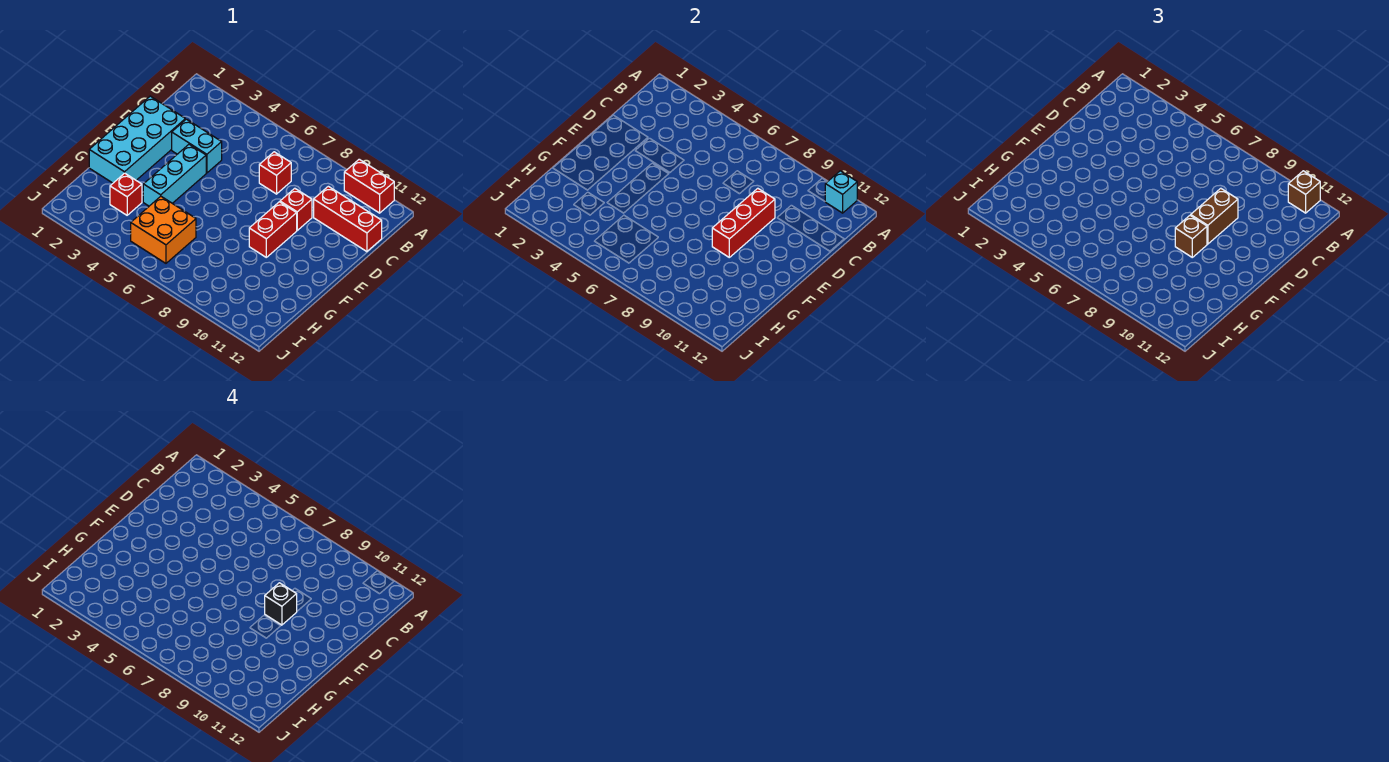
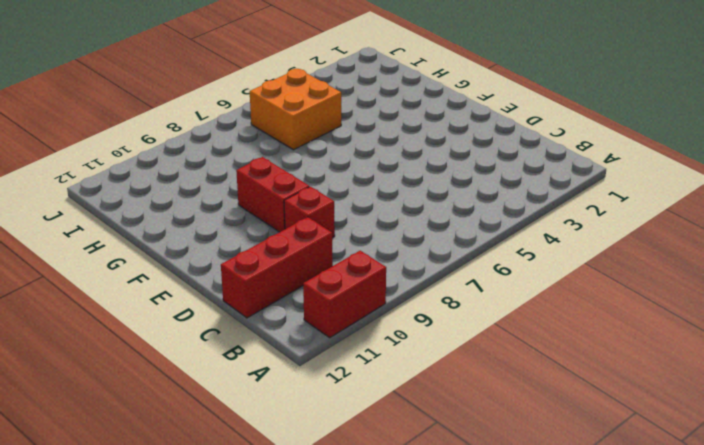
none -> red brick C7 level 1
none -> cyan brick D1:G2 level 1
none -> cyan brick D3:D4 level 1

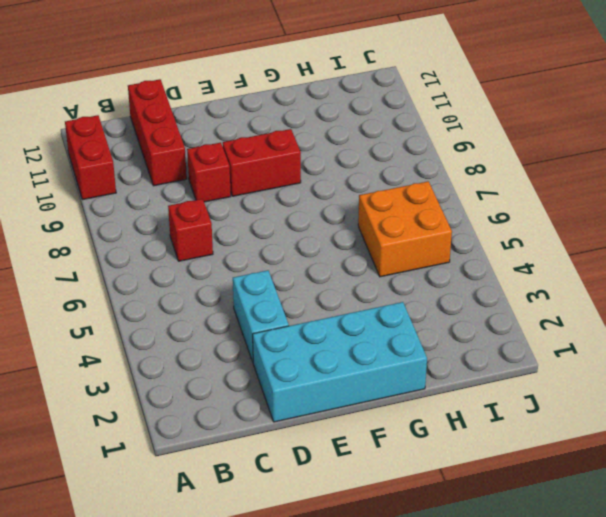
none -> cyan brick E4:G4 level 1
none -> red brick H3 level 1
none -> cyan brick A11 level 2

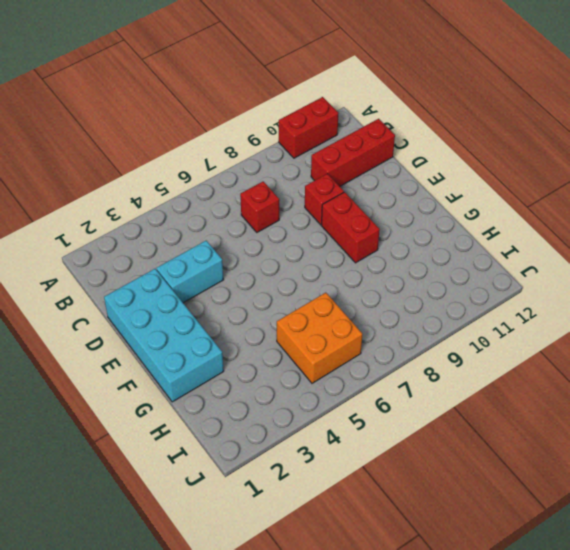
none -> cyan brick E4:G4 level 1
none -> red brick H3 level 1
none -> cyan brick A11 level 2

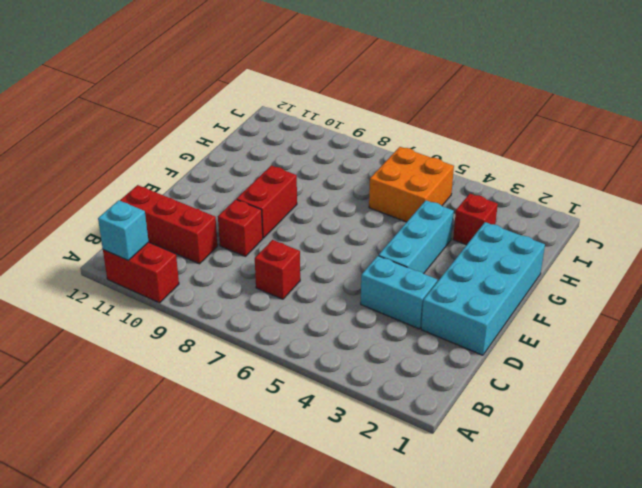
none -> red brick D9:F9 level 2
none -> brown brick A11 level 3
none -> brown brick D9:E9 level 3

